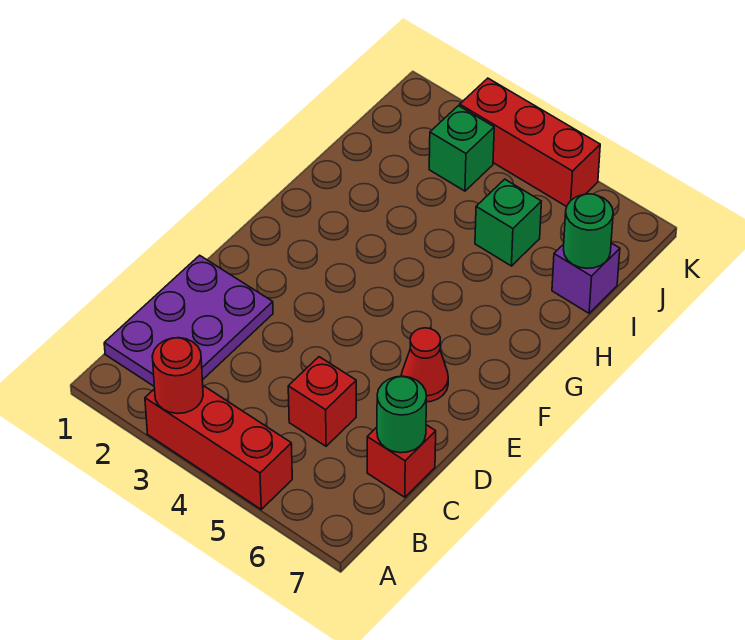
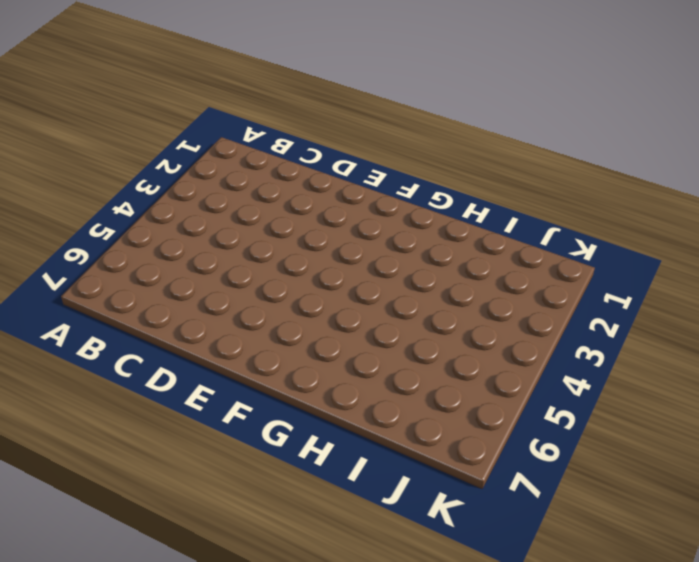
none -> red brick A3:A5 level 1
none -> purple plate B1:D2 level 1
none -> red brick C5 level 1

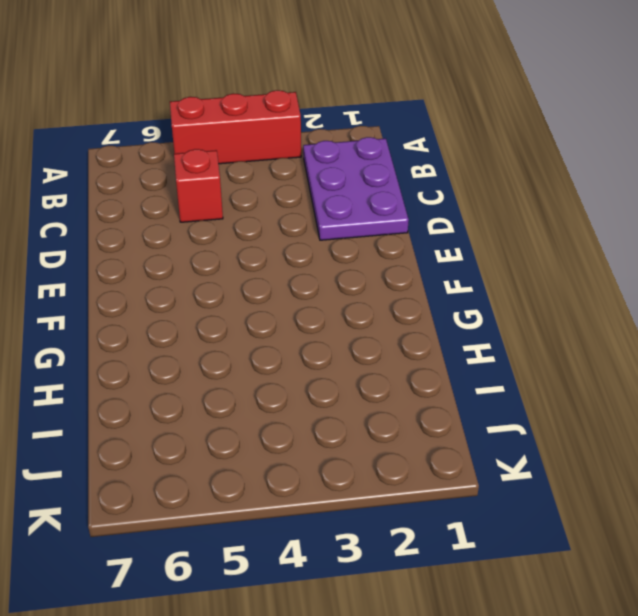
none -> red brick C7 level 1
none -> red cone E6 level 1
none -> green brick I5 level 1

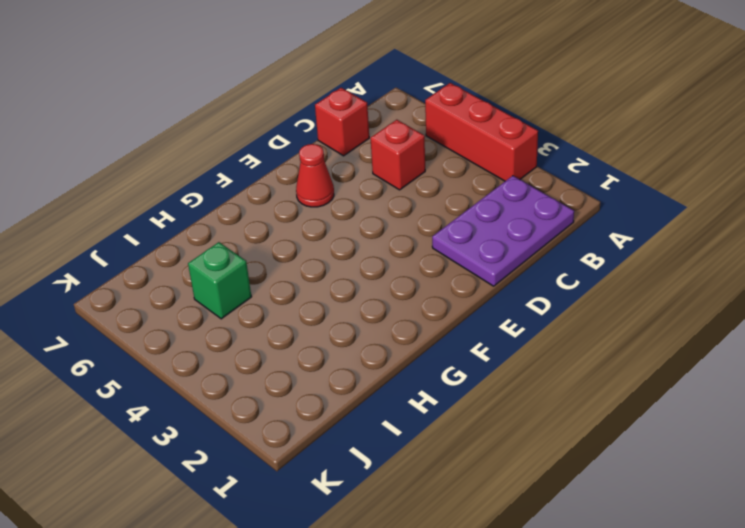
none -> purple brick I7 level 1
none -> green brick J3 level 1
none -> red brick K3:K5 level 1

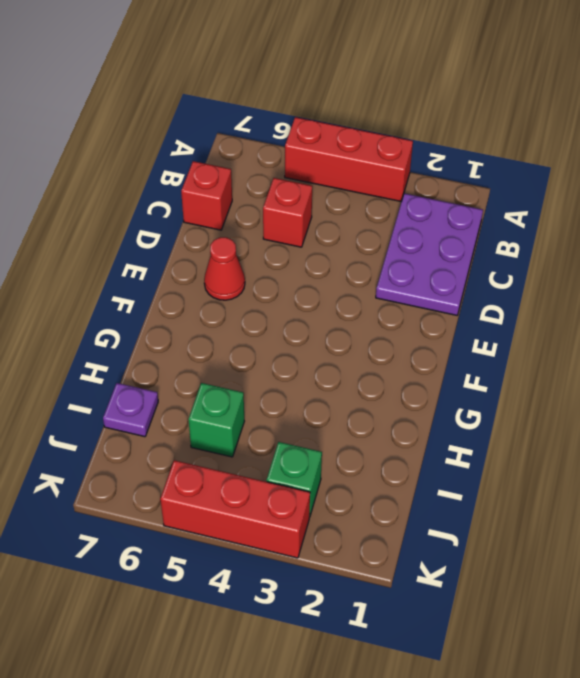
purple plate I7 level 1 -> purple brick I7 level 1
none -> red round brick A3 level 2
none -> green round brick C7 level 2
none -> green round brick I7 level 2

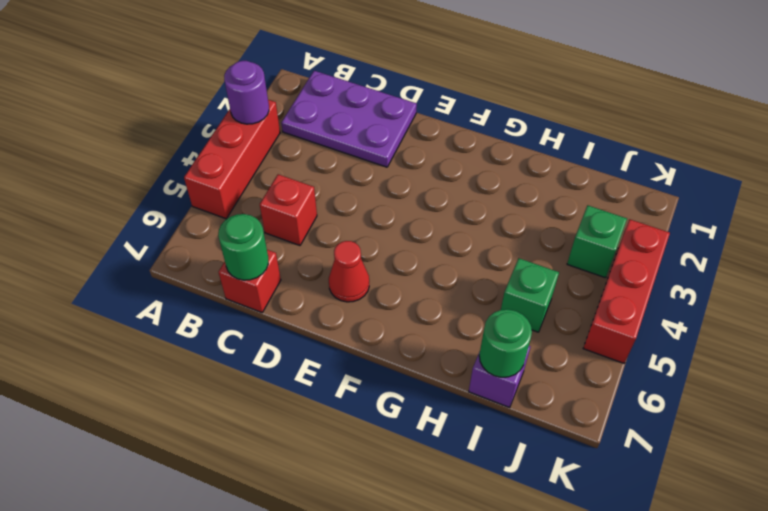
purple round brick A3 level 2 -> red round brick A3 level 2

